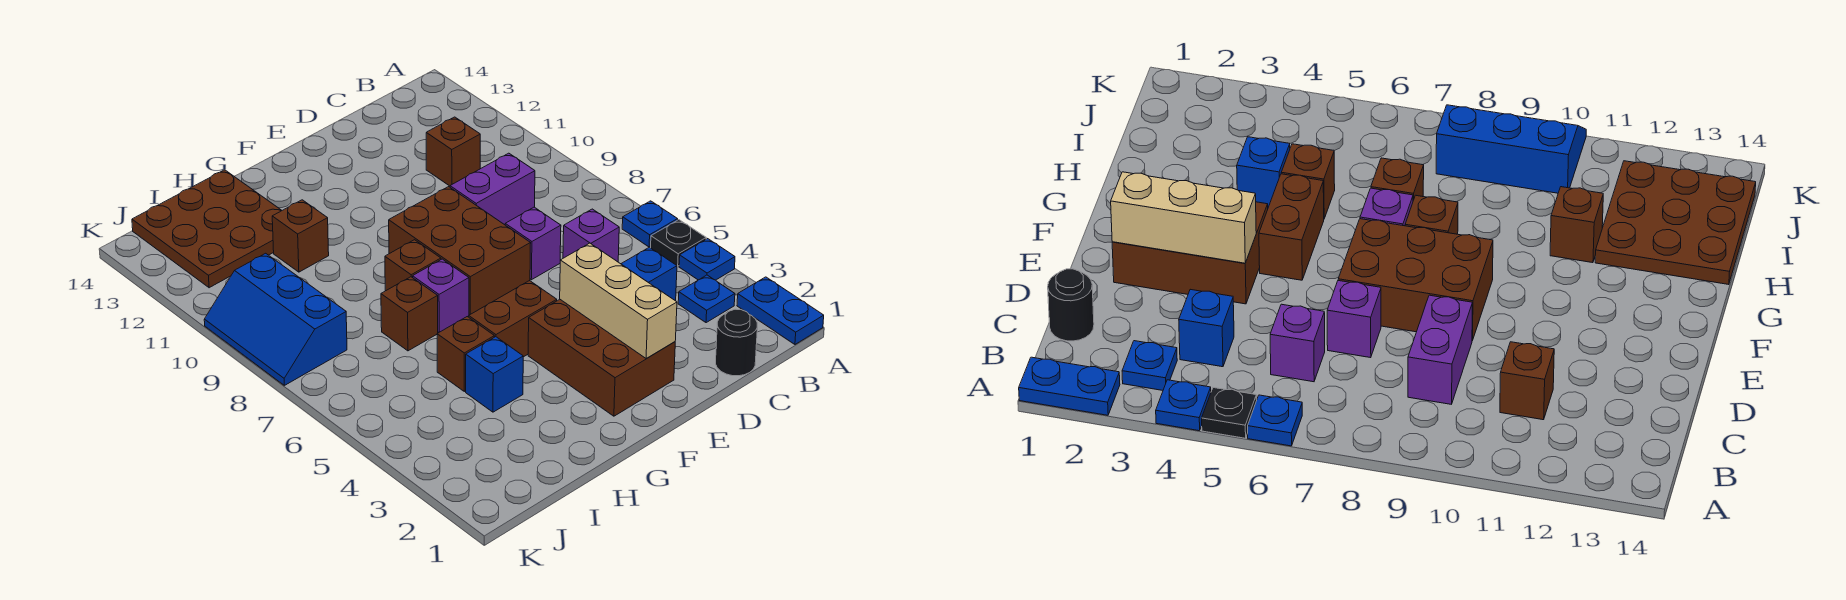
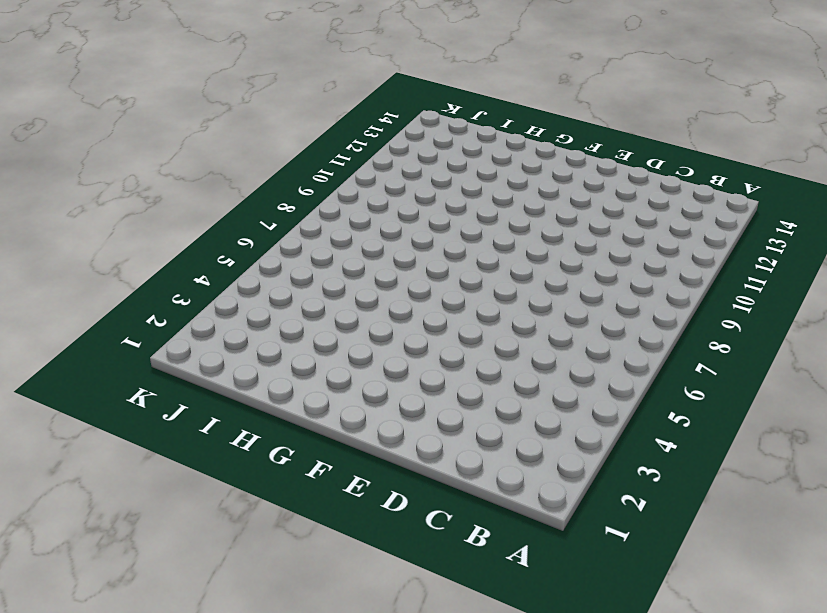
none -> blue plate A1:A2 level 1
none -> blue plate A4 level 1
none -> black plate A5 level 1

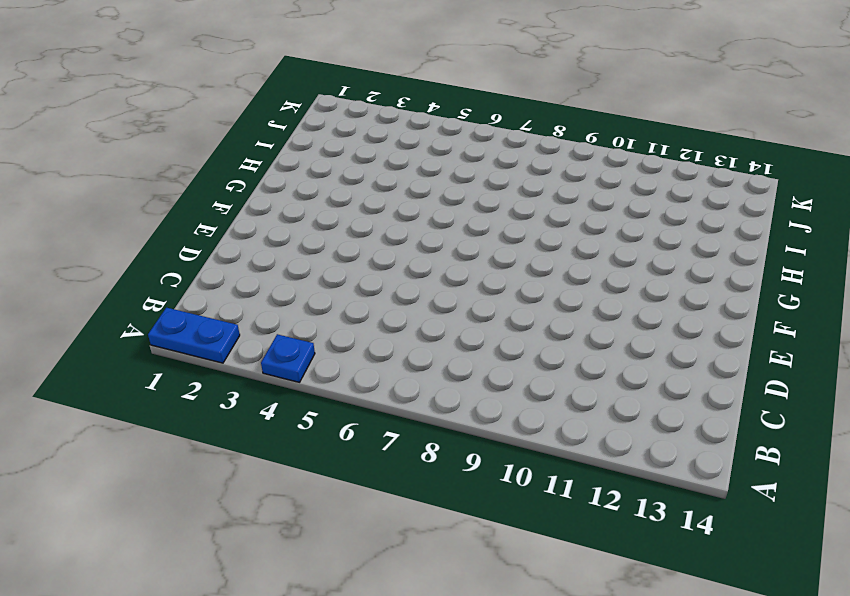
none -> black plate A5 level 1
none -> blue plate A6 level 1
none -> blue plate B3 level 1

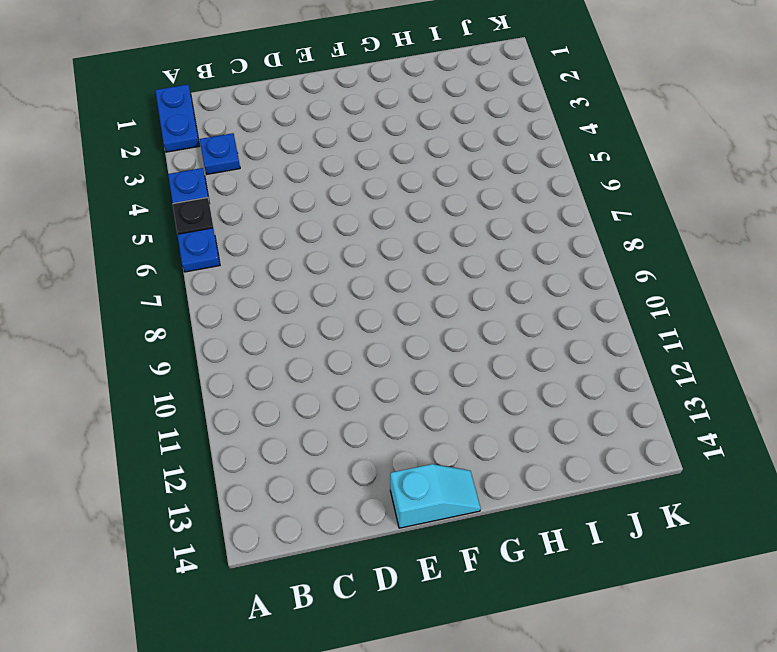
cyan slope E14:F14 level 1 top E -> none
none -> black round brick C1 level 1
none -> blue brick C4 level 1
none -> purple brick C6 level 1

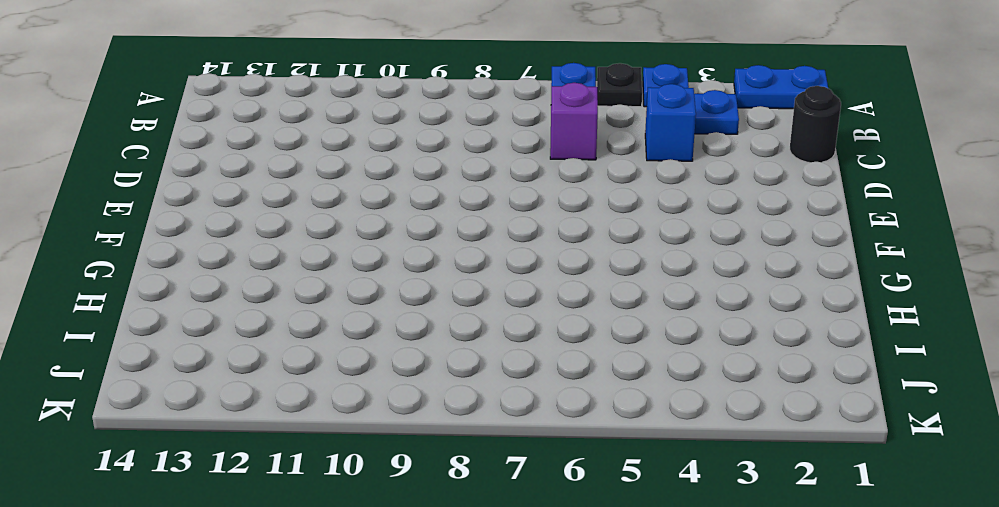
none -> purple brick C9:D9 level 1
none -> brown brick C11 level 1
none -> purple brick D7 level 1

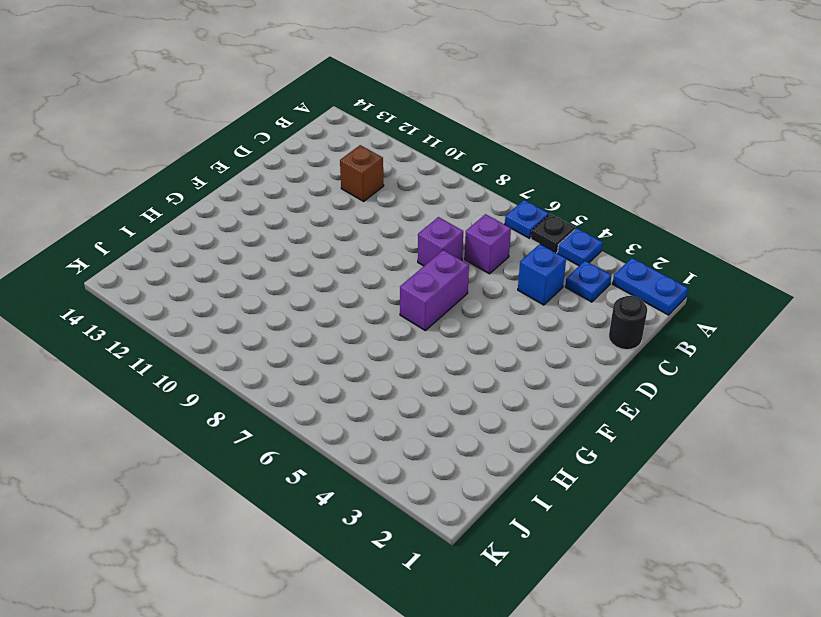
purple brick E6:F6 level 1 -> purple brick C9:D9 level 1
none -> brown brick E2:F4 level 1
none -> brown brick E7:F9 level 1
none -> brown brick F5:G5 level 1

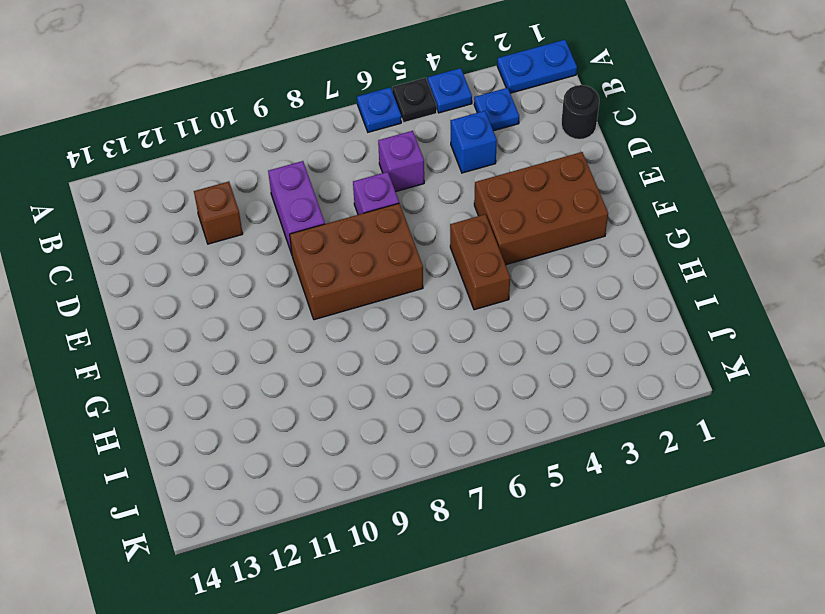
none -> purple brick G7 level 1
none -> brown brick G8 level 1
none -> blue brick H4 level 1

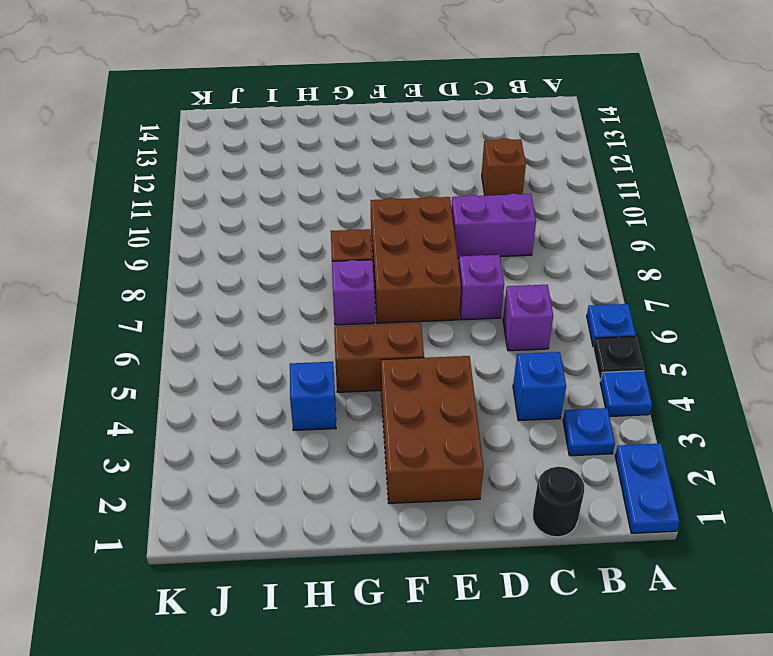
none -> brown brick H5 level 1
none -> brown brick H7 level 1
none -> brown brick H11 level 1

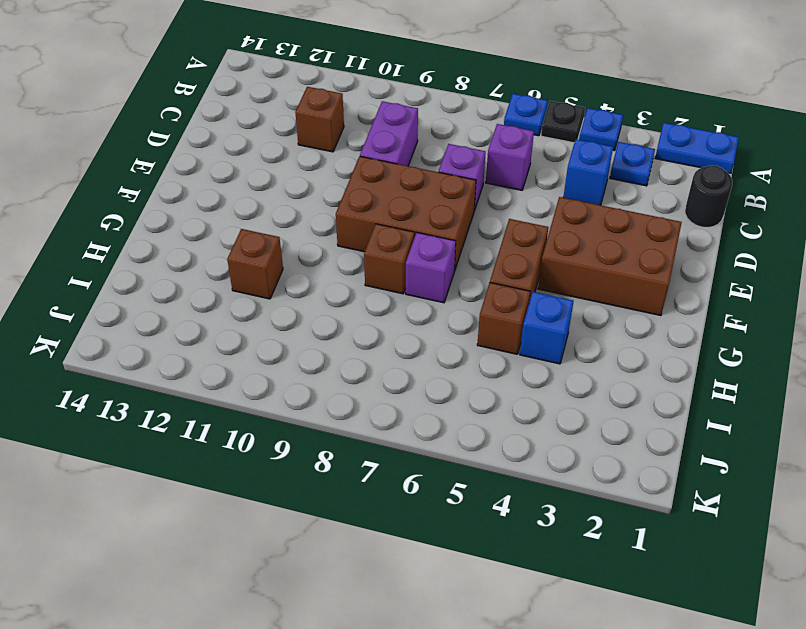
none -> brown brick H7 level 1
none -> brown plate H12:J14 level 1
none -> blue slope J8:K10 level 1 top J

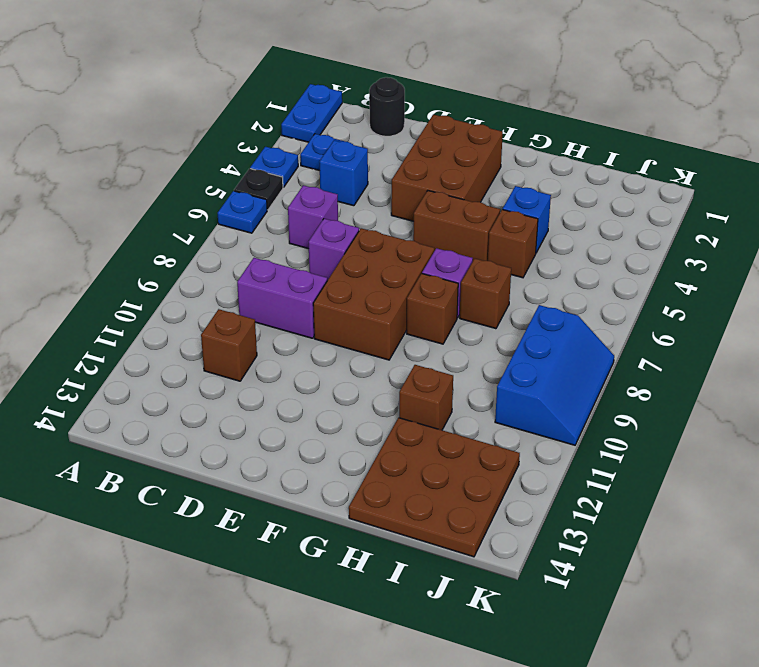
none -> tan brick E2:E4 level 2

